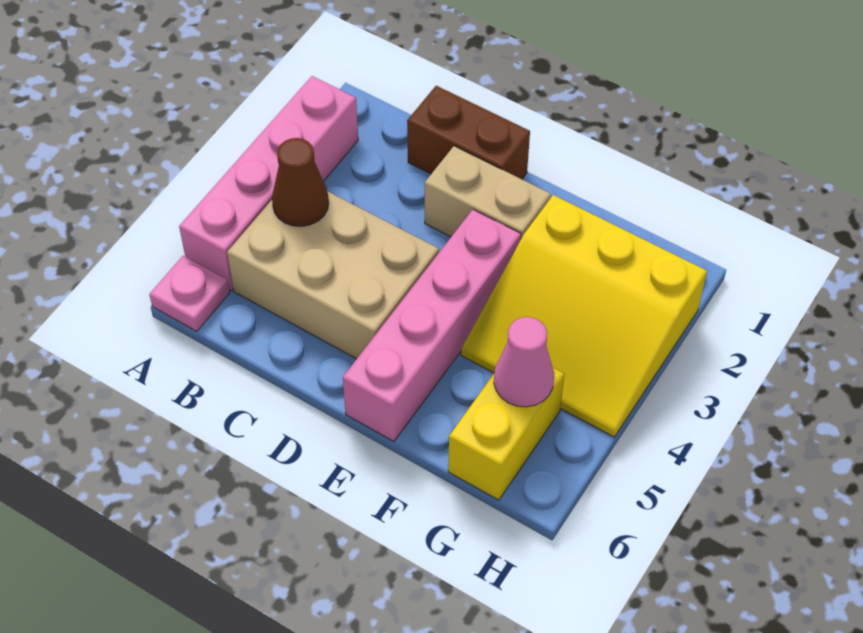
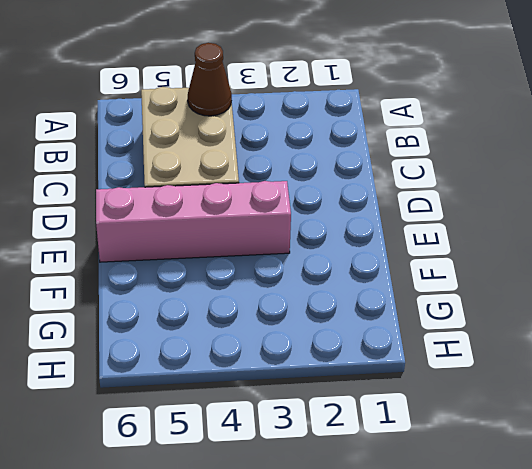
none -> pink brick A2:A5 level 1
none -> pink plate A6 level 1

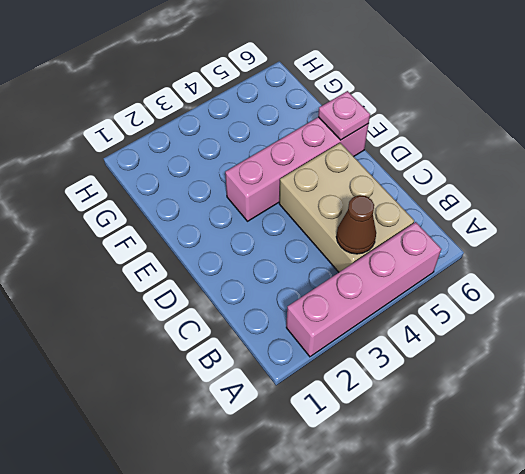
pink plate E6 level 2 -> pink plate A6 level 1
none -> brown brick C1:D1 level 1
none -> tan brick D2:E2 level 1

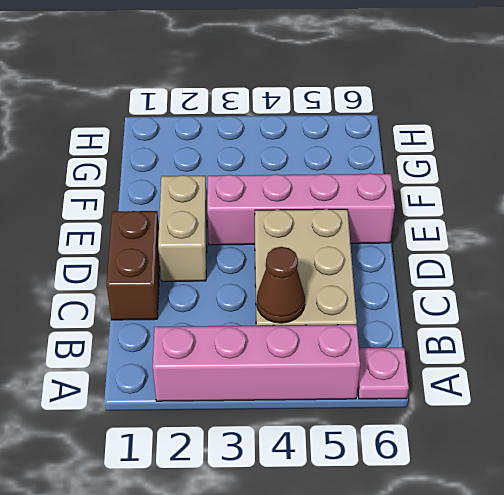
none -> yellow slope F2:H4 level 1 top 2
none -> yellow brick G5:G6 level 1

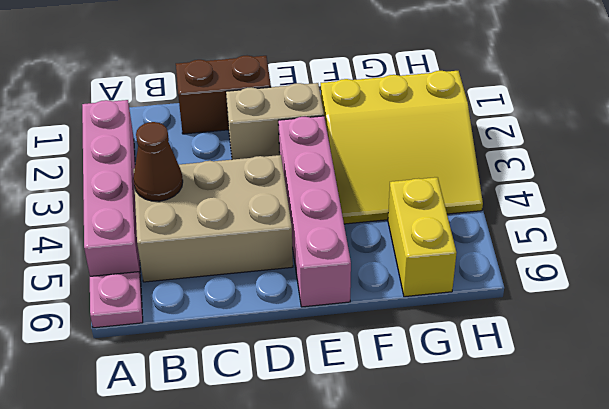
none -> pink cone G5 level 2

